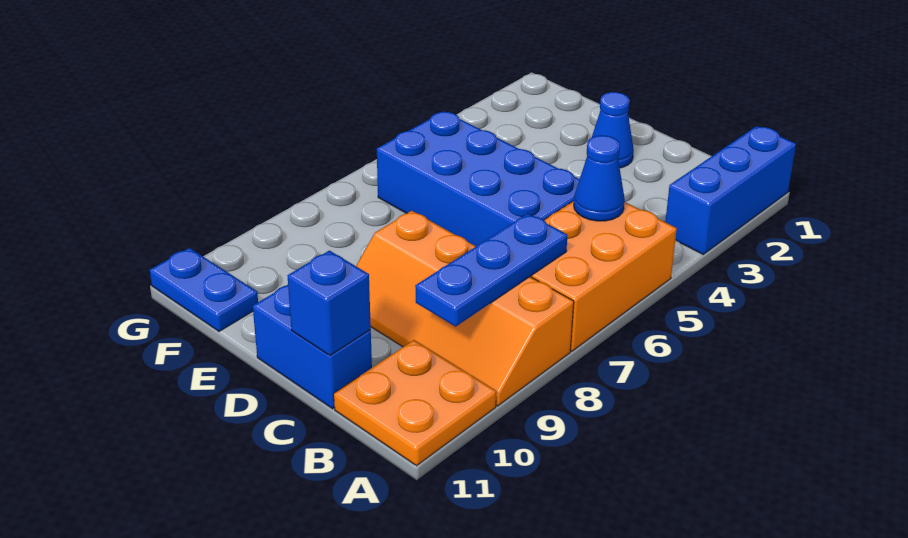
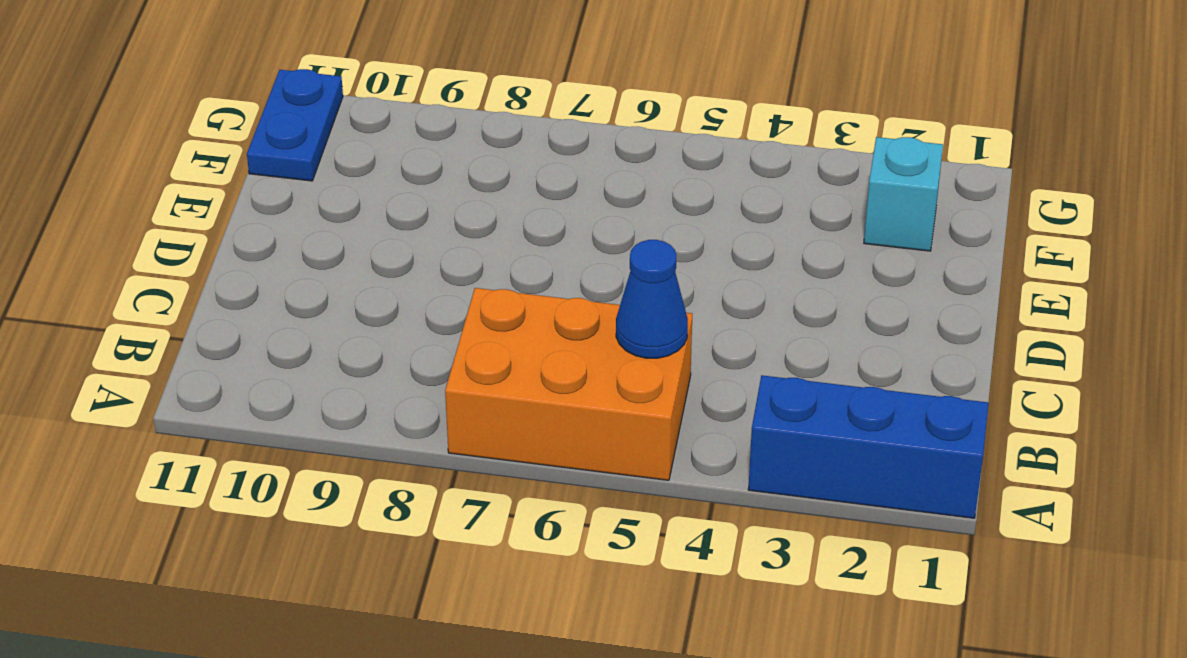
cyan brick F2 level 1 -> none
none -> orange slope A8:D9 level 1 top 8
none -> orange plate A10:B11 level 1

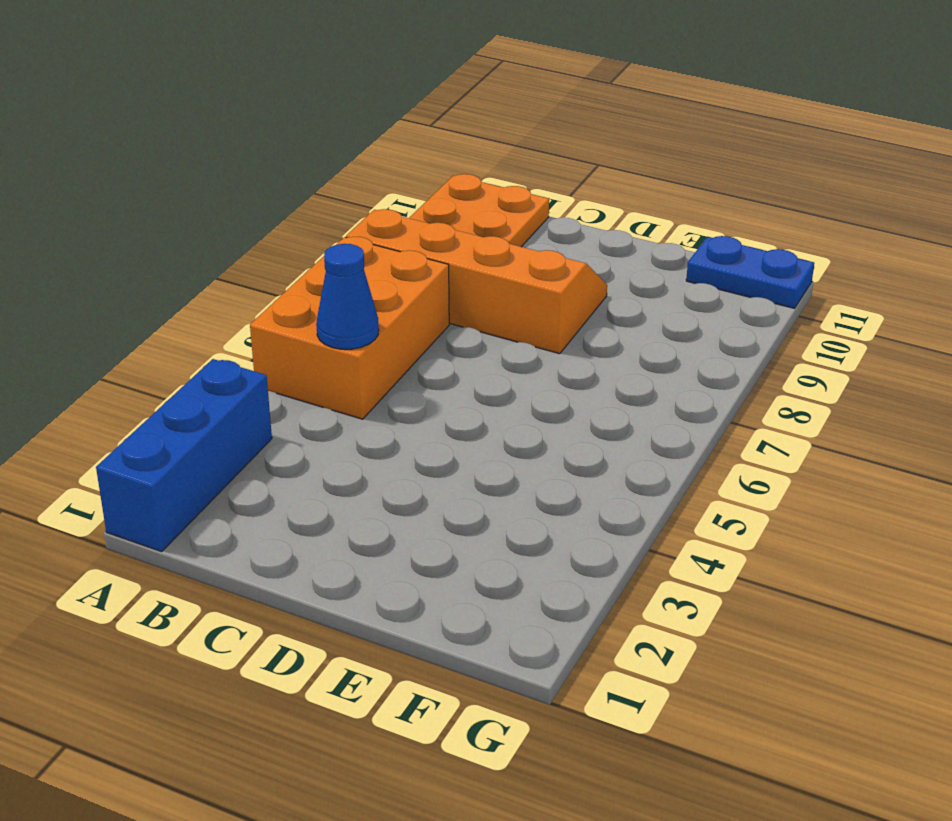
none -> blue brick C5:F6 level 1
none -> blue brick C11:D11 level 1

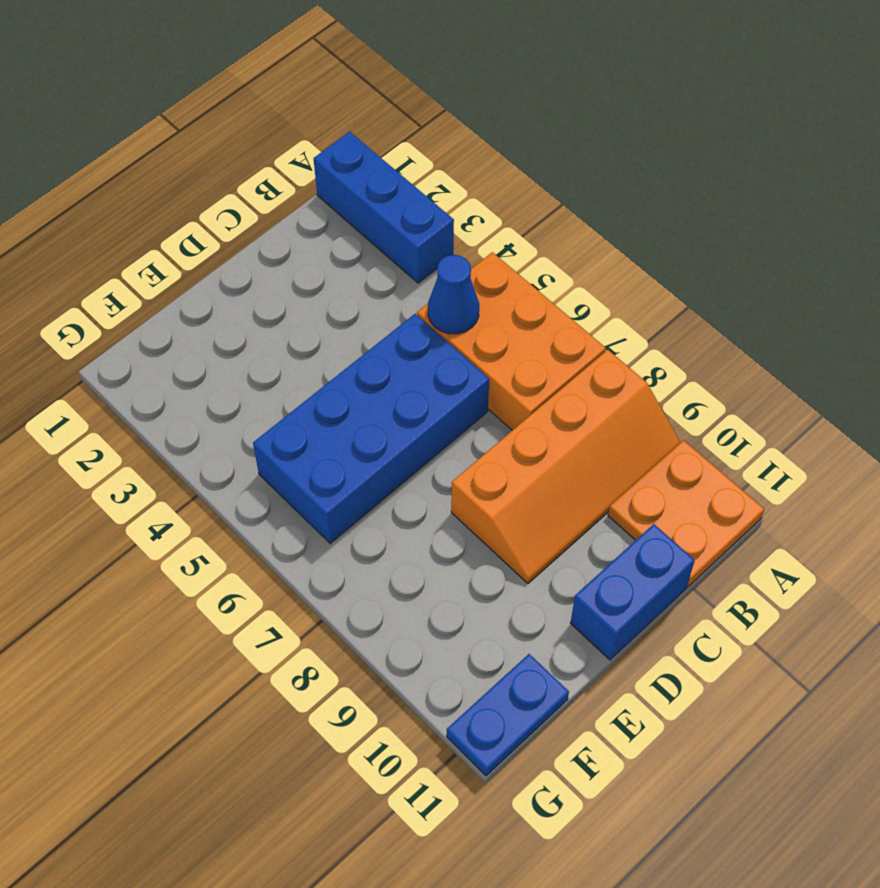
none -> blue cone D2 level 1
none -> blue plate B7:B9 level 2

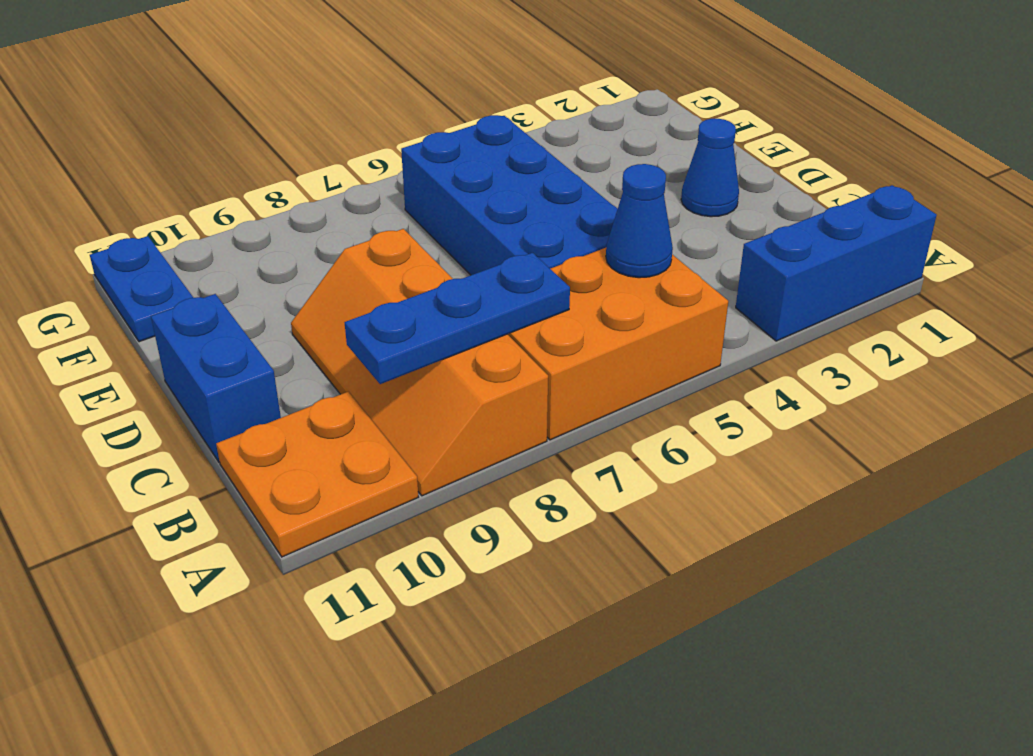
none -> blue brick C11 level 2

